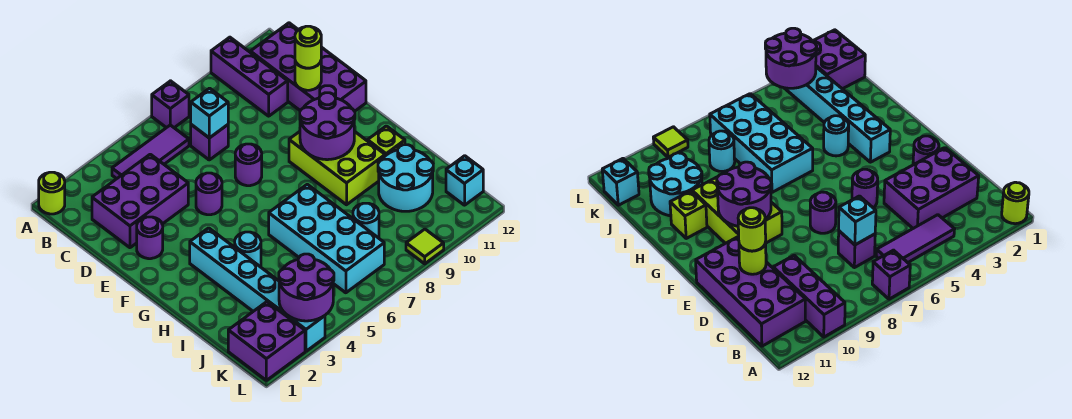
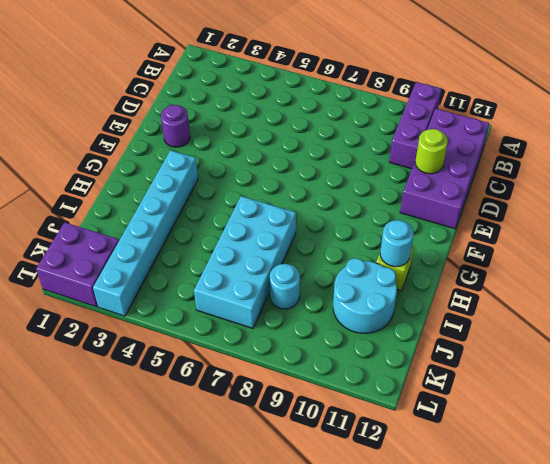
cyan round brick H11 level 2 -> cyan round brick H4 level 1
none -> lime round brick A1 level 1
none -> purple brick A7 level 1
none -> purple tile B4:B6 level 1

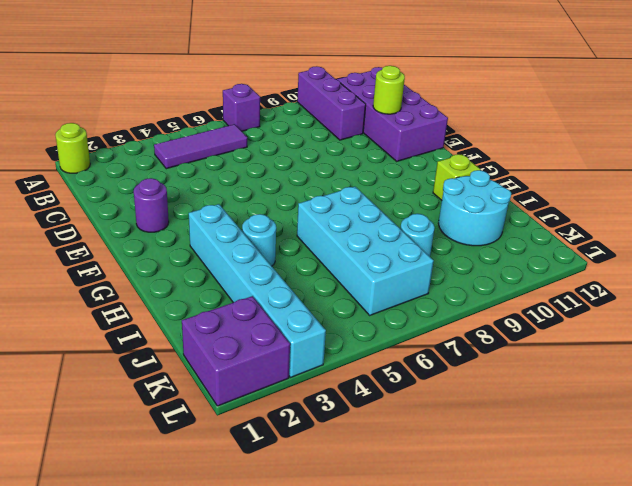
none -> purple brick C2:D4 level 1
none -> purple brick C7 level 1
none -> purple round brick E5 level 1

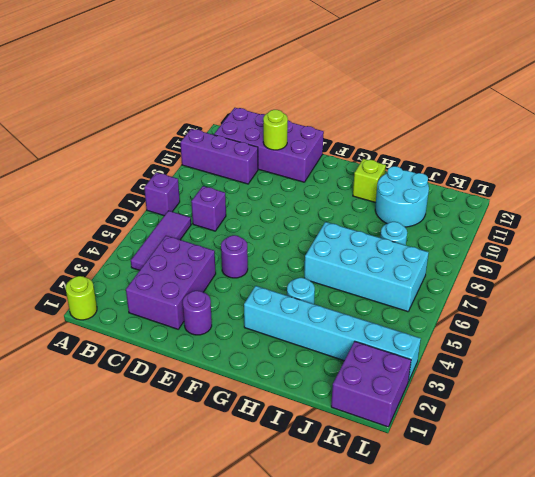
none -> purple round brick E7 level 1
none -> lime brick F9:H10 level 1
none -> cyan brick K12 level 1

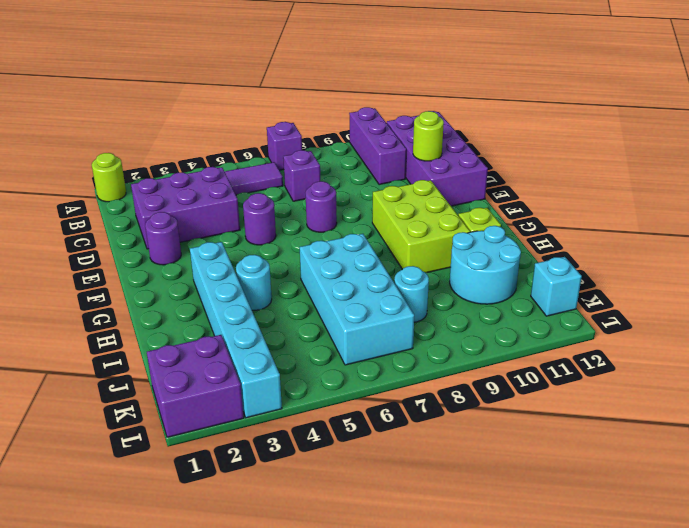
none -> lime tile L9 level 1
none -> cyan brick C7 level 2
none -> purple round brick F9:G10 level 2

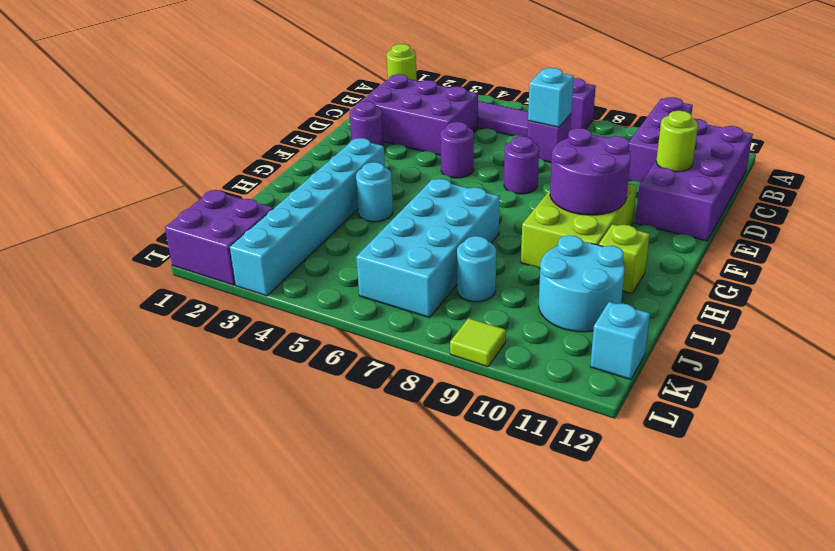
none -> purple round brick K3:L4 level 2
none -> lime round brick D11 level 3

